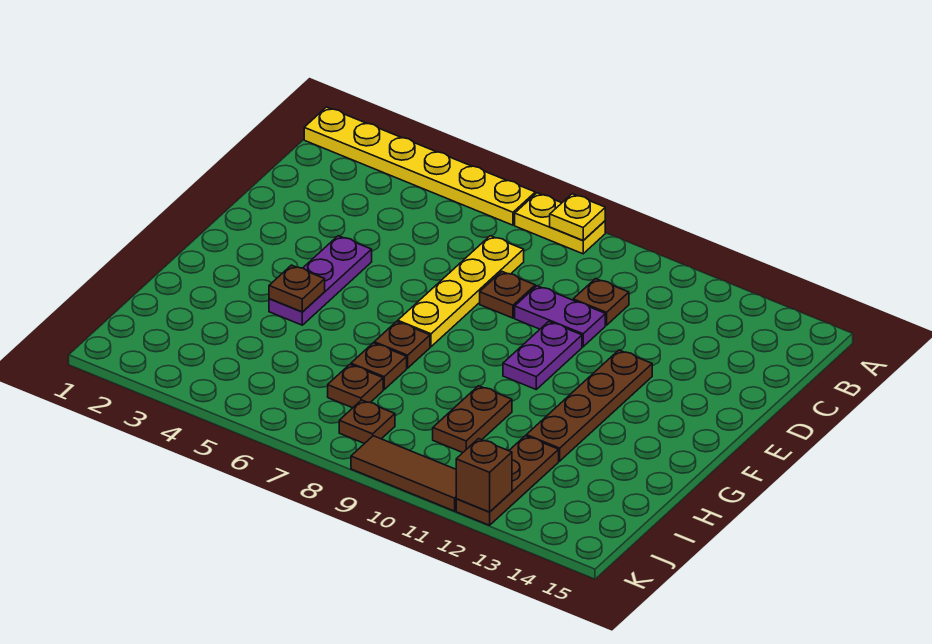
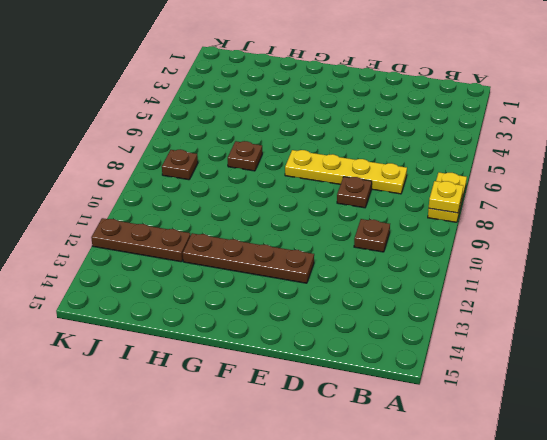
none -> yellow plate A1:A6 level 1
none -> purple plate D9:D10 level 1
none -> purple plate E4:G4 level 1

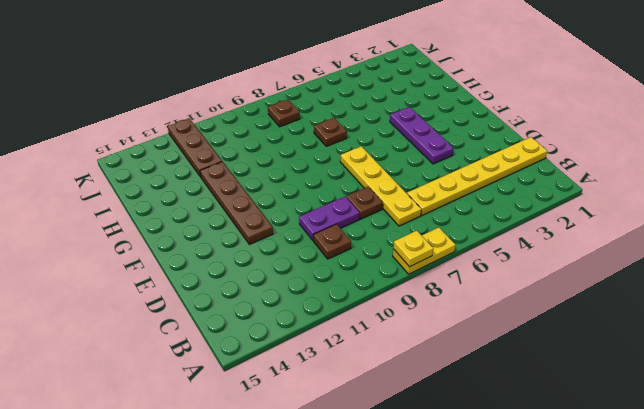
yellow plate C1:C6 level 1 -> yellow plate A1:A6 level 1
none -> purple plate E10:F10 level 1
none -> brown plate G7 level 1
none -> brown plate H10:I10 level 1

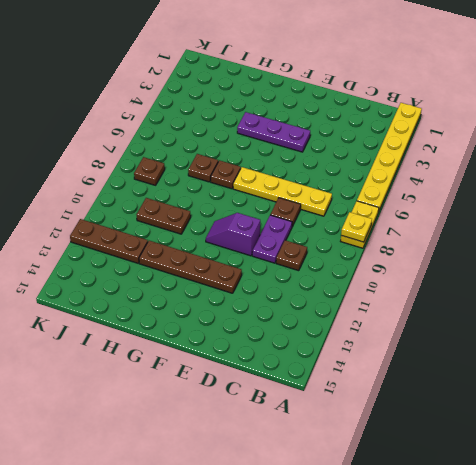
purple slope E10:F10 level 1 top E -> purple plate E10:F10 level 1
none -> brown plate I7 level 1
none -> brown tile K9:K11 level 1
none -> brown plate G4 level 2

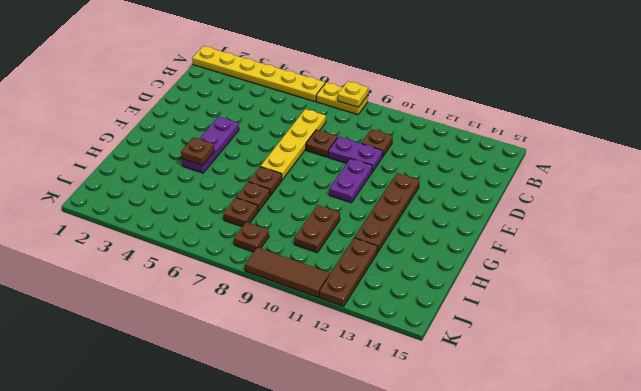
none -> brown brick K12 level 2

